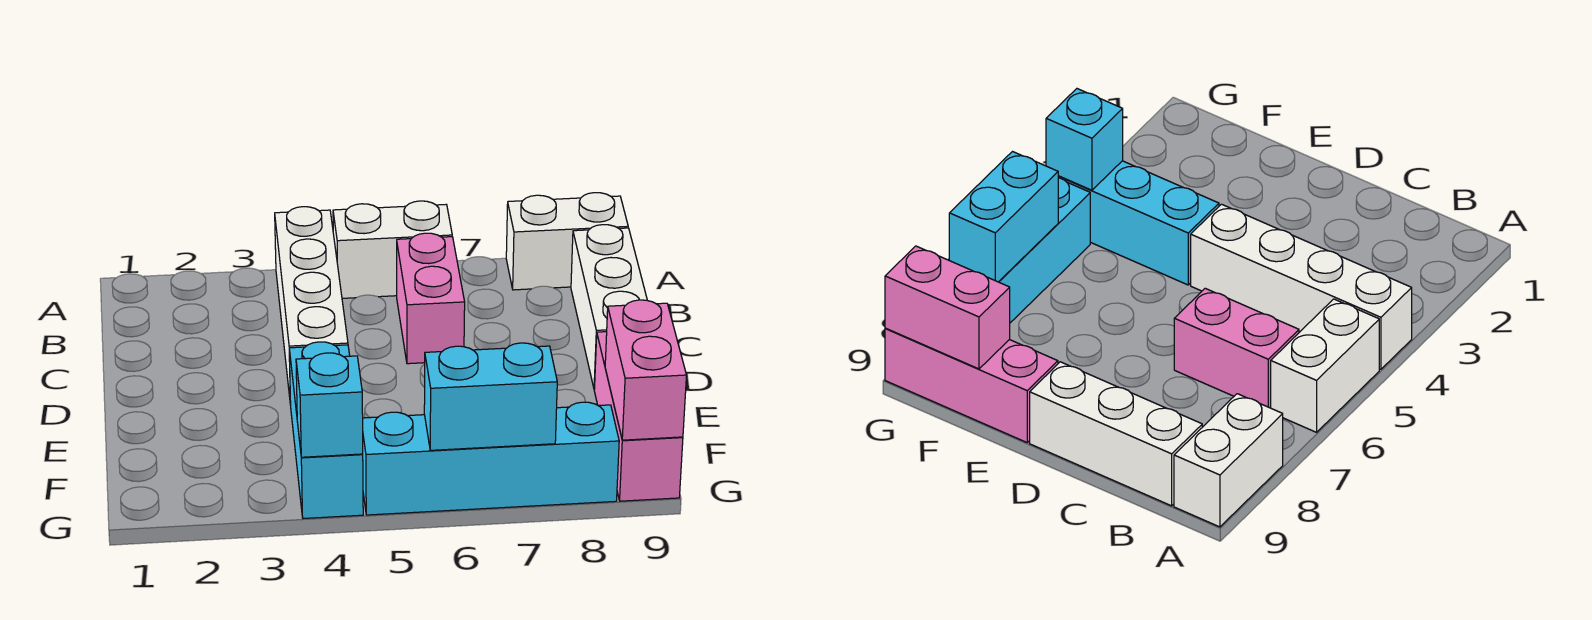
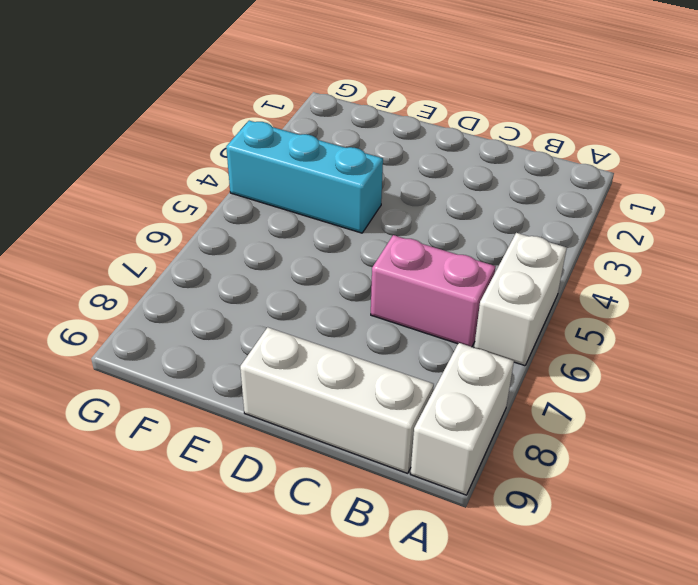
none -> white brick A4:D4 level 1
none -> pink brick E9:G9 level 1

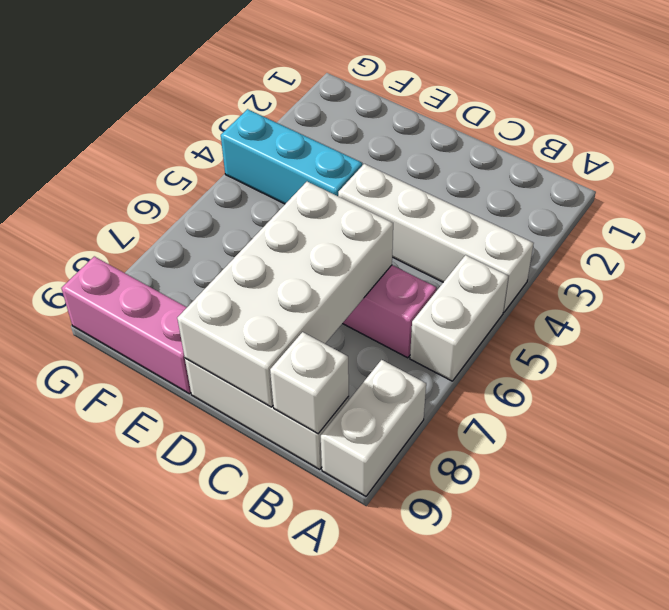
white brick B9 level 2 -> none
white brick C6:D9 level 2 -> none
none -> cyan brick G5:G8 level 1
none -> pink brick F9:G9 level 2

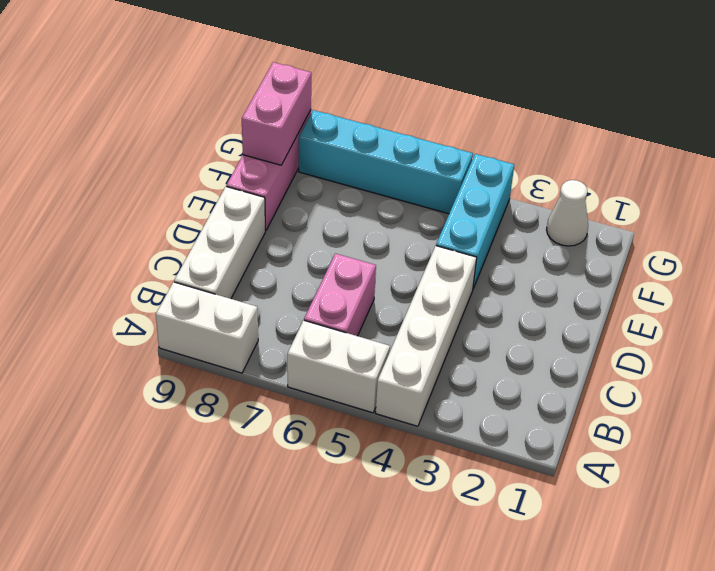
white cone G2 level 1 -> none
none -> cyan brick G4 level 2
none -> cyan brick G6:G7 level 2

